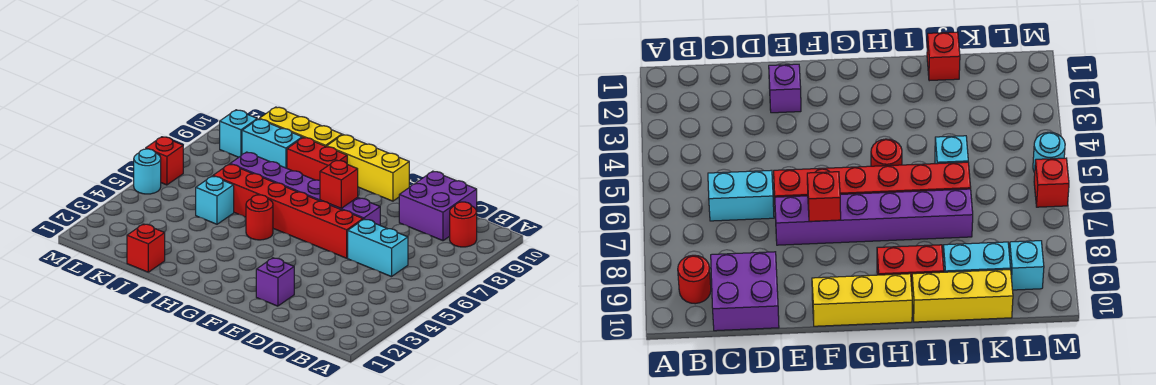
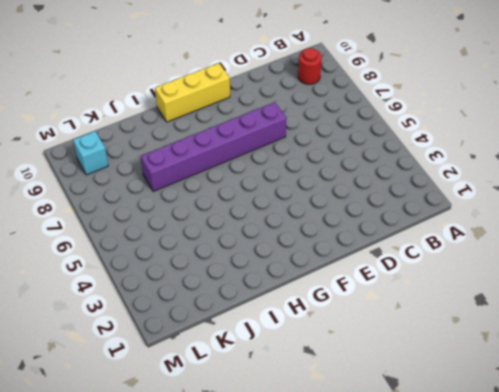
none -> cyan brick C6:D6 level 1
none -> purple brick C9:D10 level 1
none -> purple brick E2 level 1

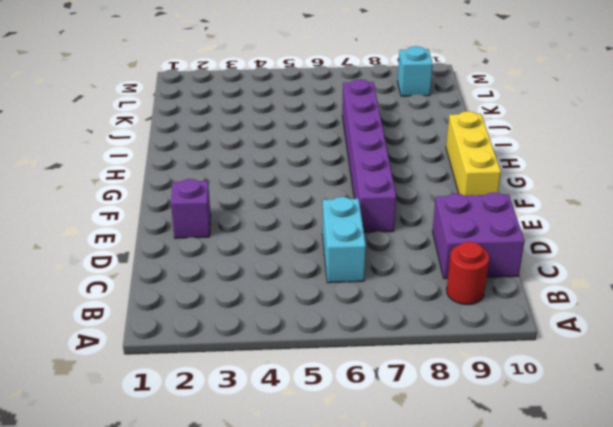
none -> red brick E6:J6 level 1
none -> red round brick H5 level 1
none -> red brick H9:I9 level 1

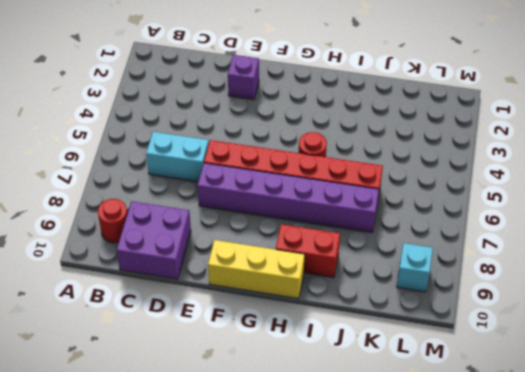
none -> yellow brick I10:K10 level 1
none -> red brick J1 level 1
none -> cyan brick J5 level 1

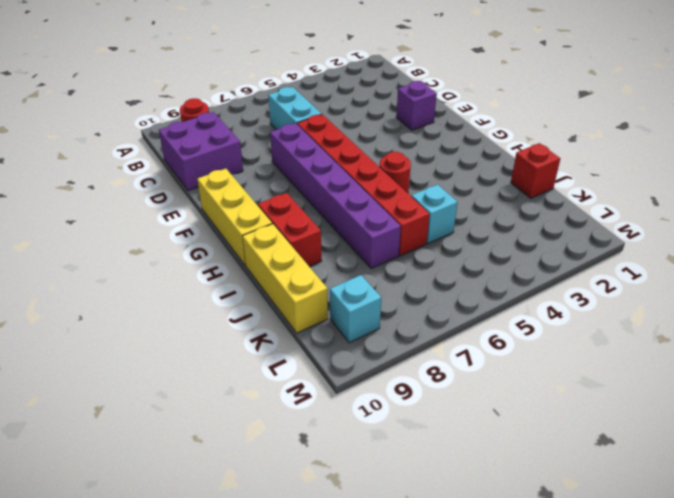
none -> cyan brick J9:K9 level 1
none -> cyan round brick M5 level 1
none -> red brick M6 level 1

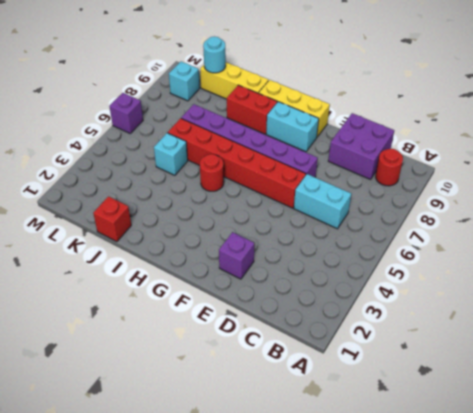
cyan brick F9:G9 level 1 -> cyan brick J9:K9 level 1
cyan round brick K10 level 2 -> cyan round brick M5 level 1
purple brick M6 level 1 -> red brick M6 level 1
none -> red brick F7 level 2

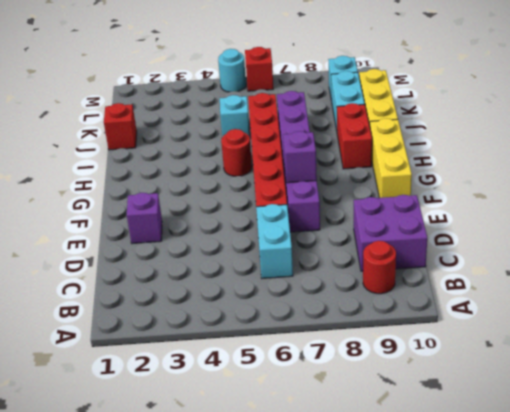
purple brick F7 level 2 -> red brick F7 level 2

